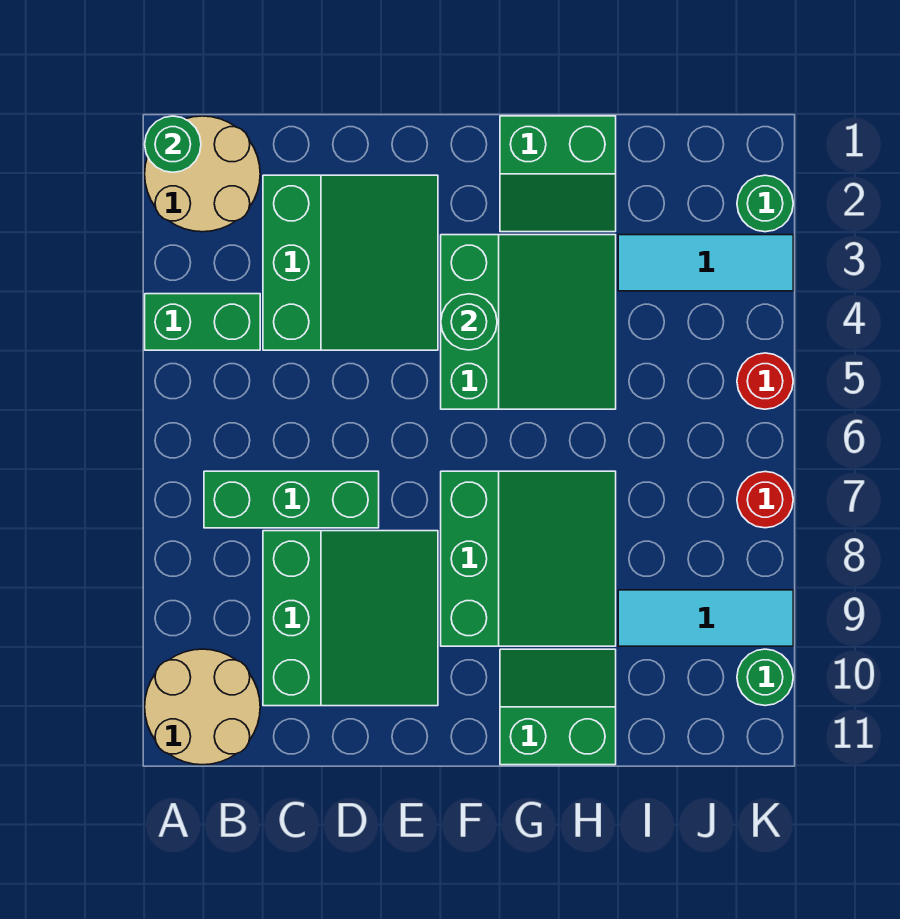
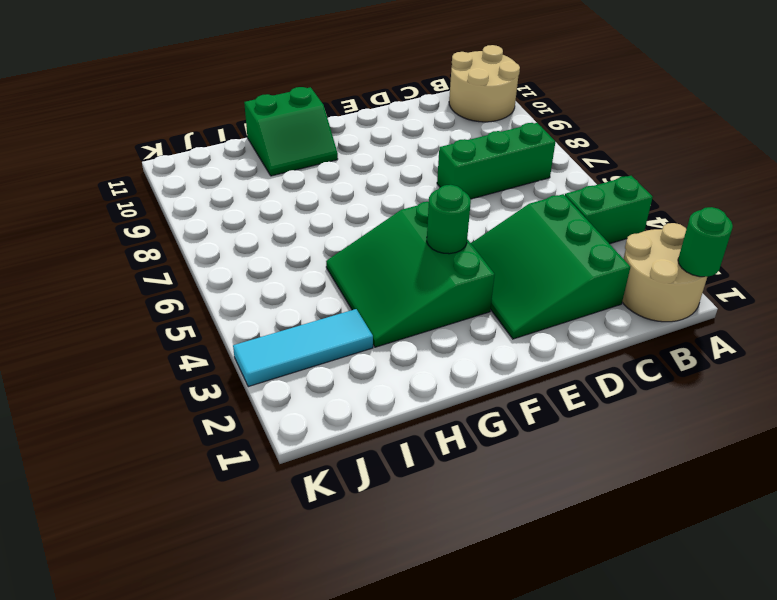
none -> green slope C8:E10 level 1 top C
none -> green slope F7:H9 level 1 top F
none -> green slope G1:H2 level 1 top 1

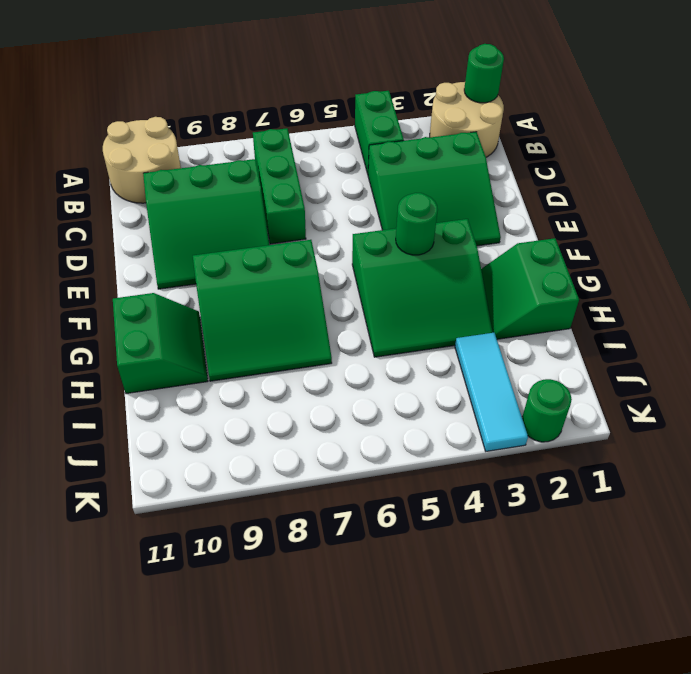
none -> cyan tile I9:K9 level 1
none -> red round brick K5 level 1
none -> red round brick K7 level 1

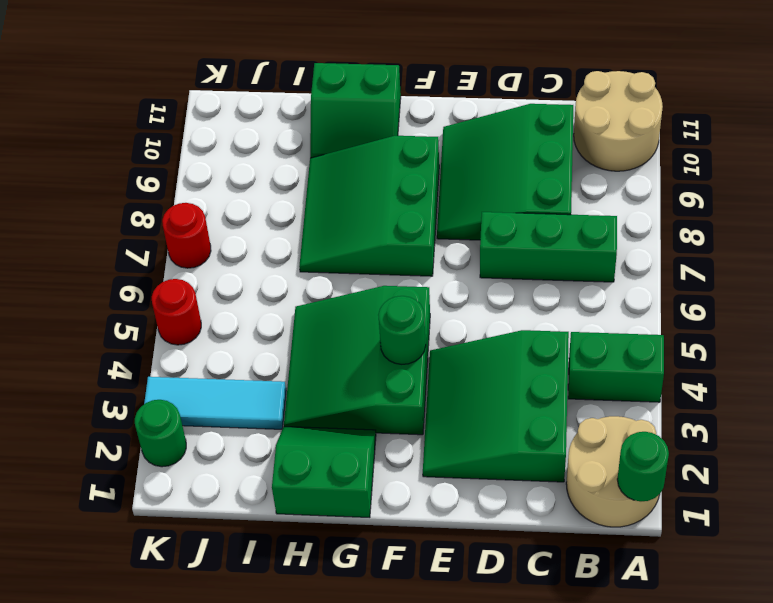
none -> cyan tile I9:K9 level 1
none -> green round brick K10 level 1

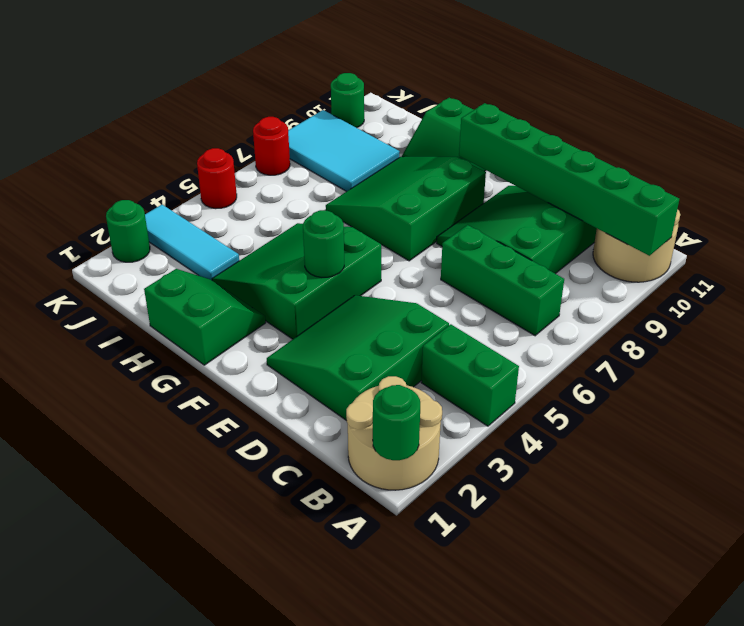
green brick A10:F10 level 2 -> none
cyan tile I8:K9 level 1 -> cyan tile I9:K9 level 1

